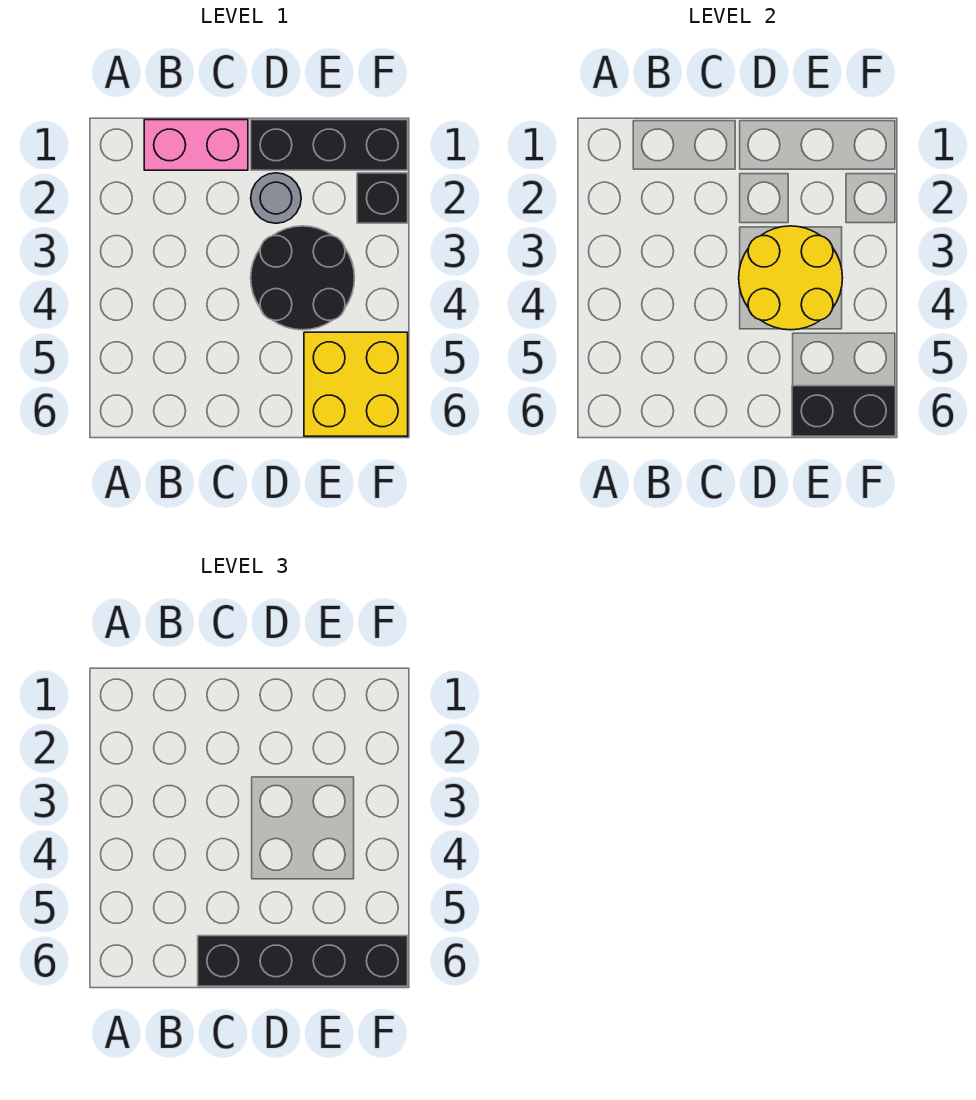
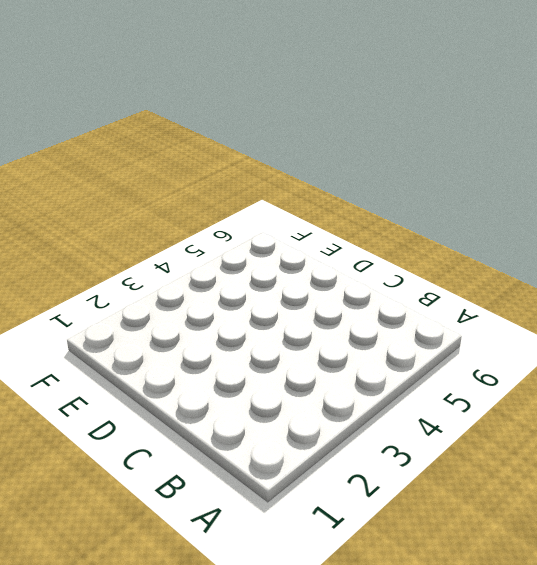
none -> pink brick B1:C1 level 1
none -> black brick D1:F1 level 1

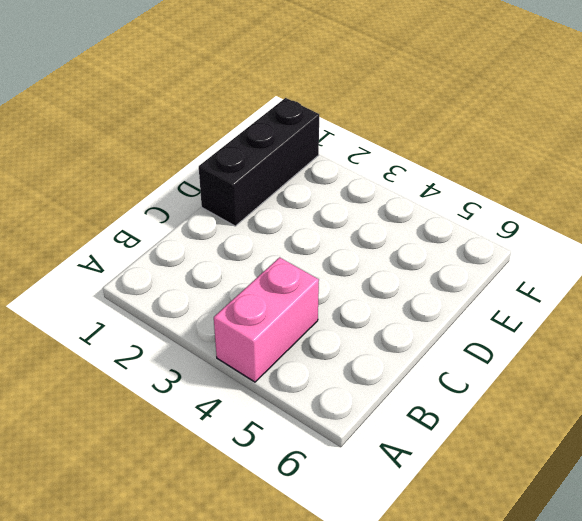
pink brick A4:B4 level 1 -> pink brick B1:C1 level 1
none -> grey round brick D2 level 1
none -> black round brick D3:E4 level 1

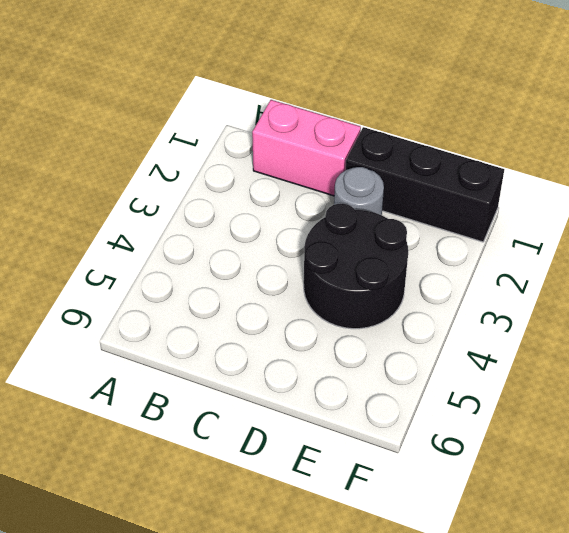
none -> yellow brick E5:F6 level 1
none -> black brick F2 level 1

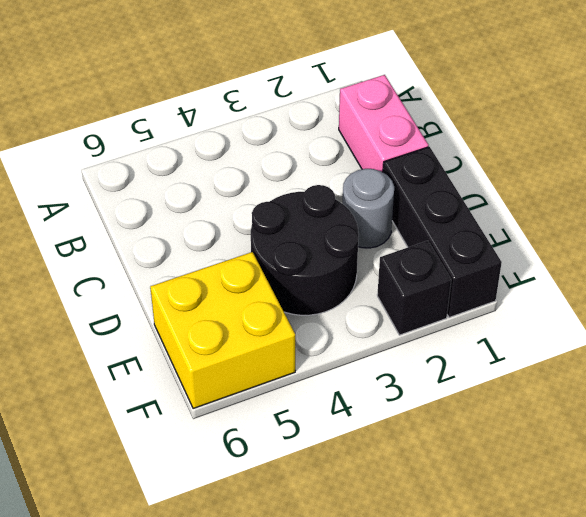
none -> yellow round brick D3:E4 level 2
none -> black brick E6:F6 level 2

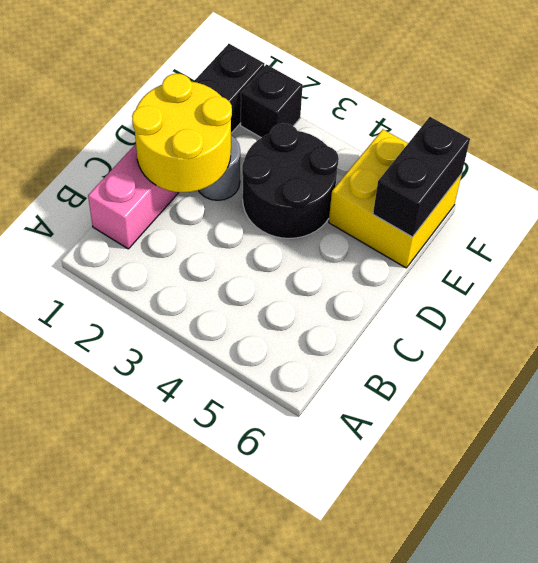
yellow round brick C1:D2 level 2 -> yellow round brick D3:E4 level 2
none -> black brick C6:F6 level 3

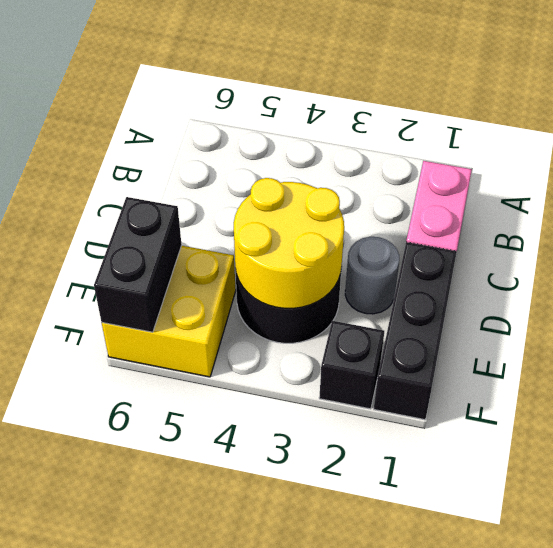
none -> black brick C6:F6 level 3

